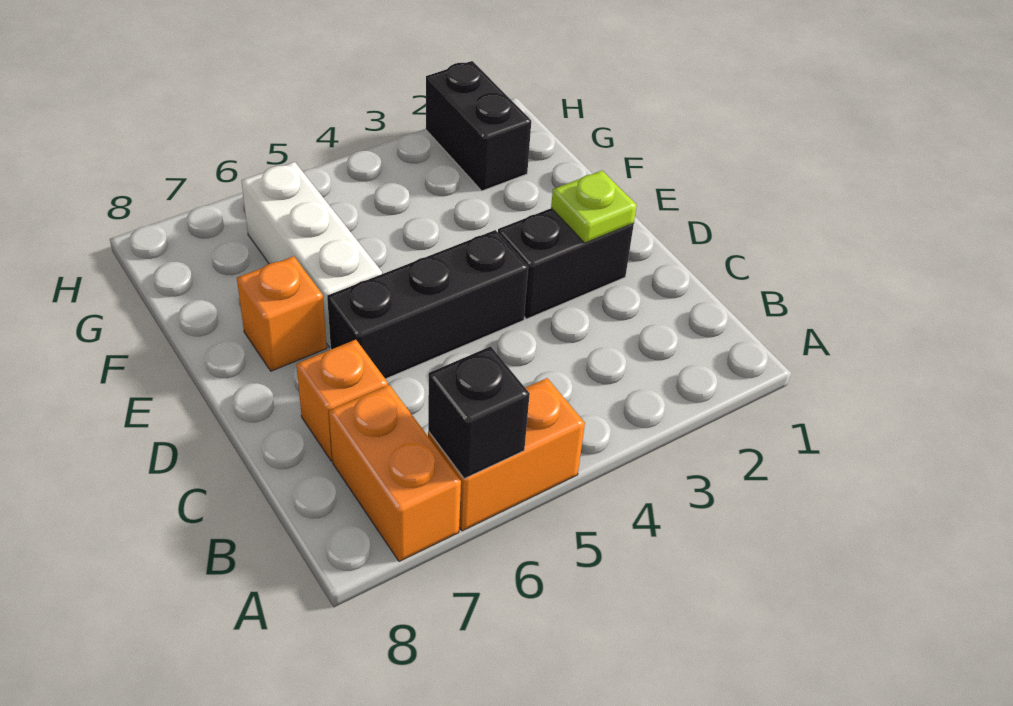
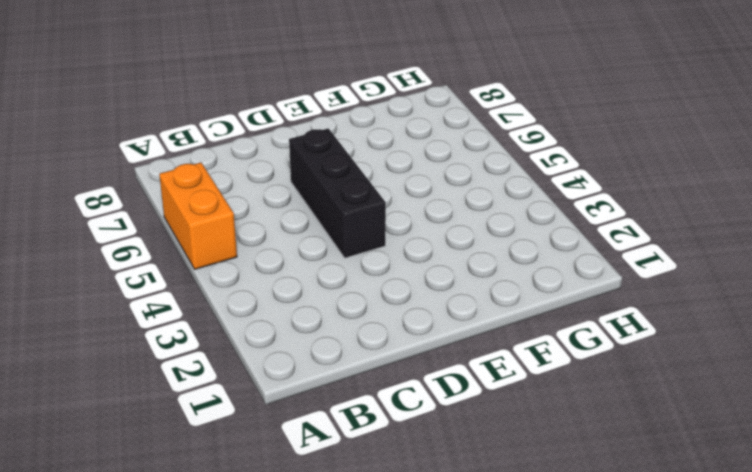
none -> orange brick A7:B7 level 1
none -> orange brick C7 level 1

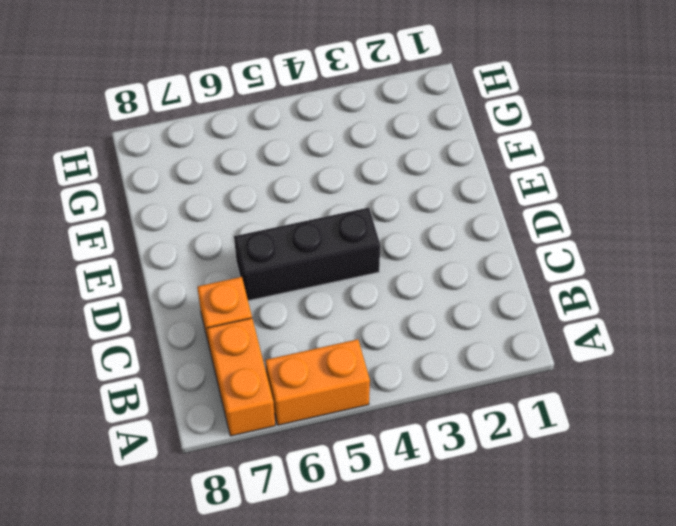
none -> black brick D2:D3 level 1
none -> white brick E6:G6 level 1

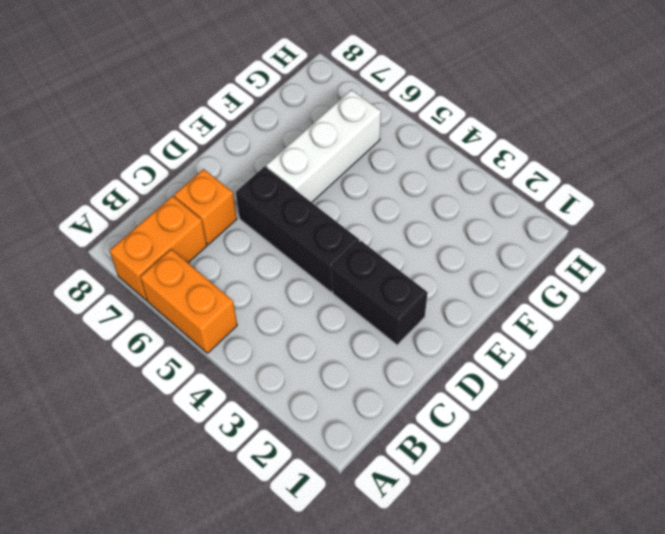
none -> orange brick E7 level 1
none -> black brick G2:H2 level 1

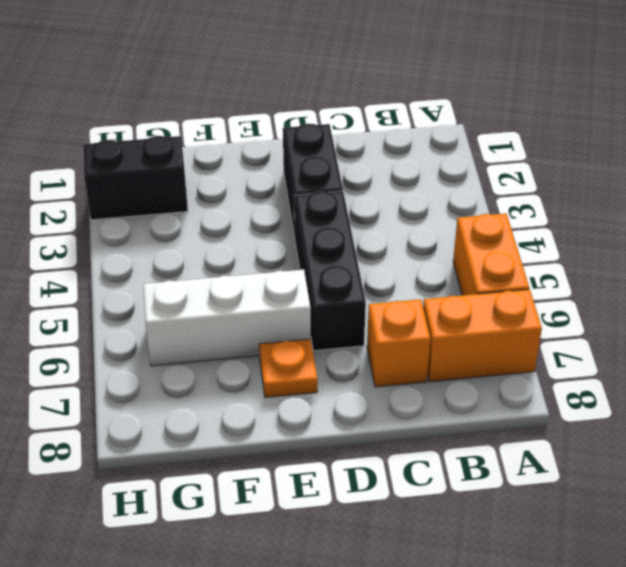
orange plate E7 level 1 -> orange brick E7 level 1
none -> black brick A6 level 2
none -> lime plate D2 level 2

